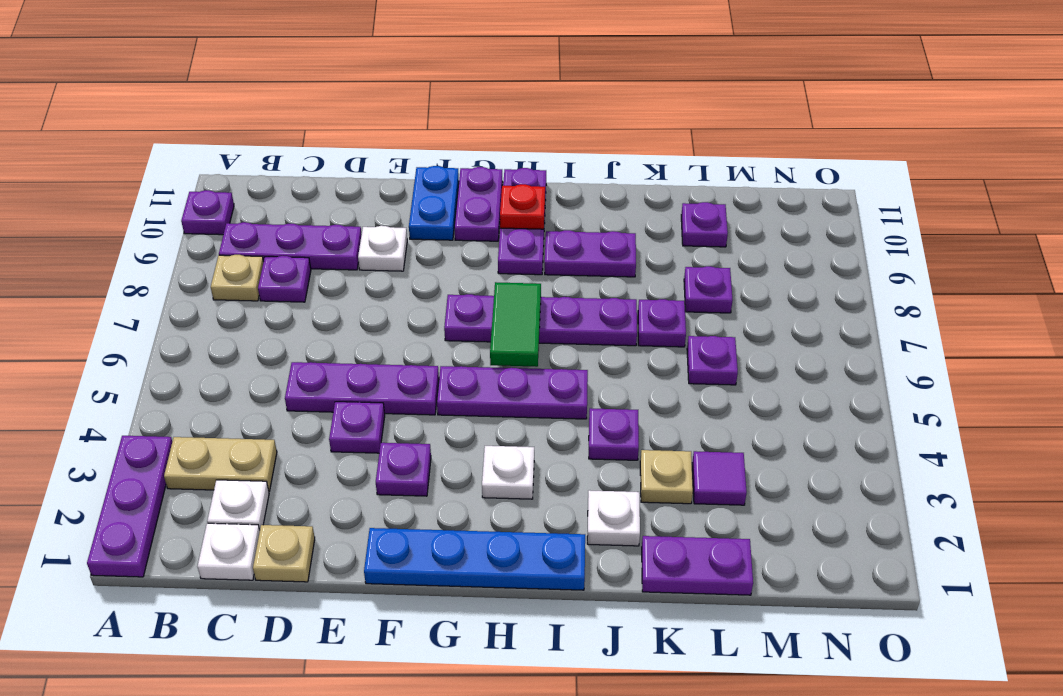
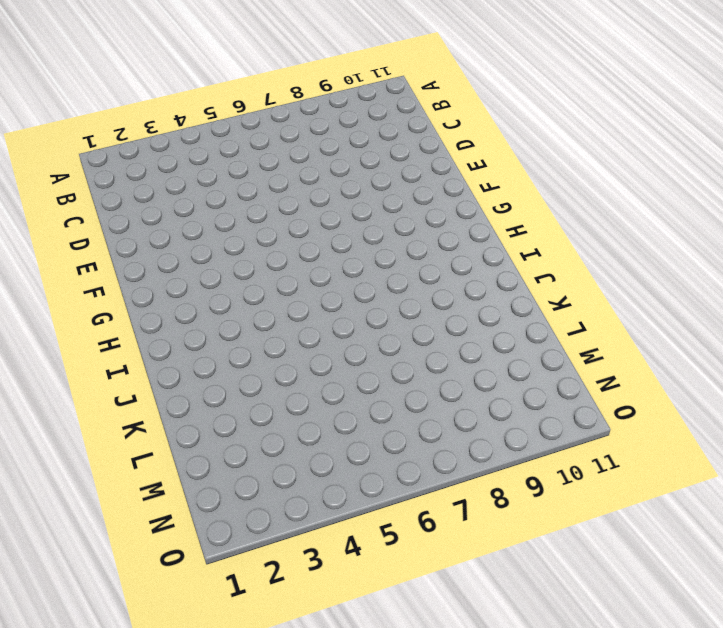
none -> purple plate A1:A3 level 1
none -> purple plate A10 level 1
none -> tan plate B3:C3 level 1
none -> tan plate B8 level 1

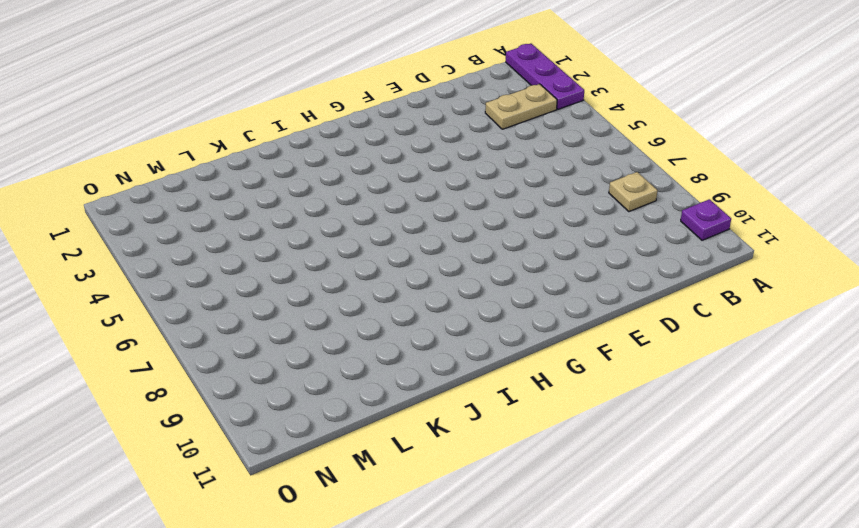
none -> purple plate B9:D9 level 1
none -> white plate C1 level 1
none -> white plate C2 level 1
none -> purple plate C8 level 1

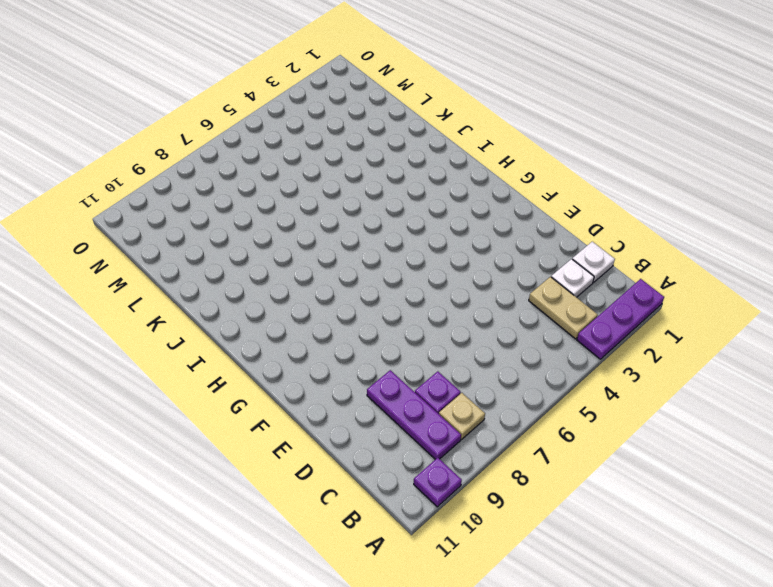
none -> tan plate D1 level 1
none -> purple plate D5:F5 level 1
none -> purple plate E4 level 1
none -> white plate E9 level 1

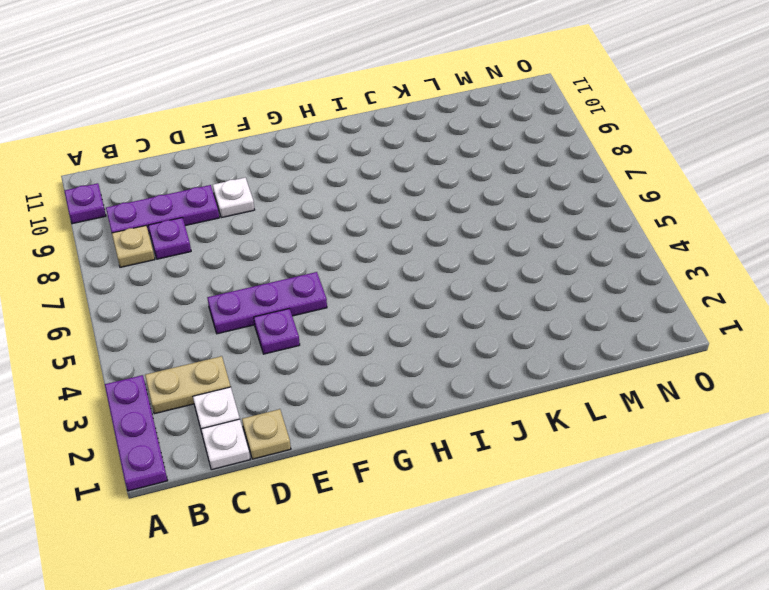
none -> blue plate F1:I1 level 1
none -> purple plate F3 level 1
none -> blue plate F10:F11 level 1
none -> purple plate G5:I5 level 1

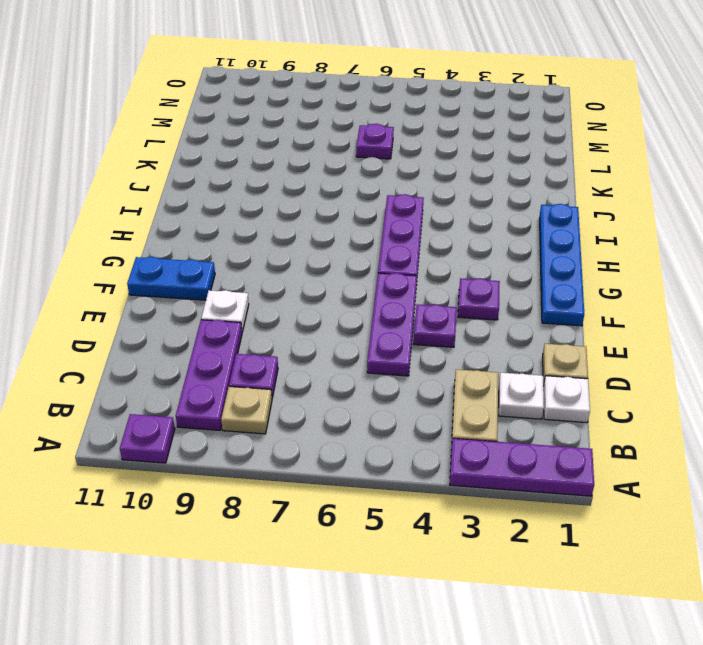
none -> purple plate G7:J7 level 1
none -> purple plate G10:G11 level 1
none -> white plate H3 level 1
none -> purple plate H9:H11 level 1

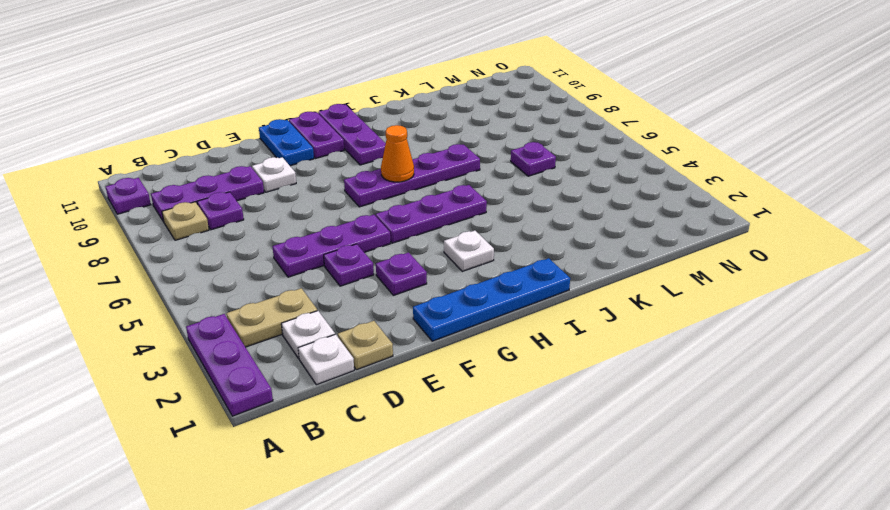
orange cone H7 level 2 -> green tile H6:H7 level 2
none -> purple plate I9:J9 level 1
none -> white plate J2 level 1
none -> purple plate J4 level 1
none -> purple plate K1:L1 level 1

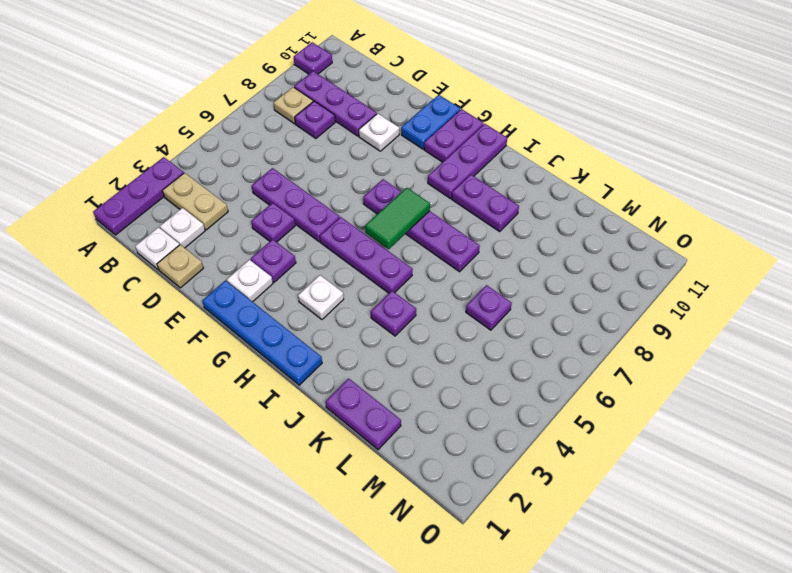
white plate F2 level 1 -> white plate J2 level 1
none -> tan plate K3 level 1
none -> purple plate K7 level 1
none -> purple tile L3 level 1
none -> purple plate L8 level 1

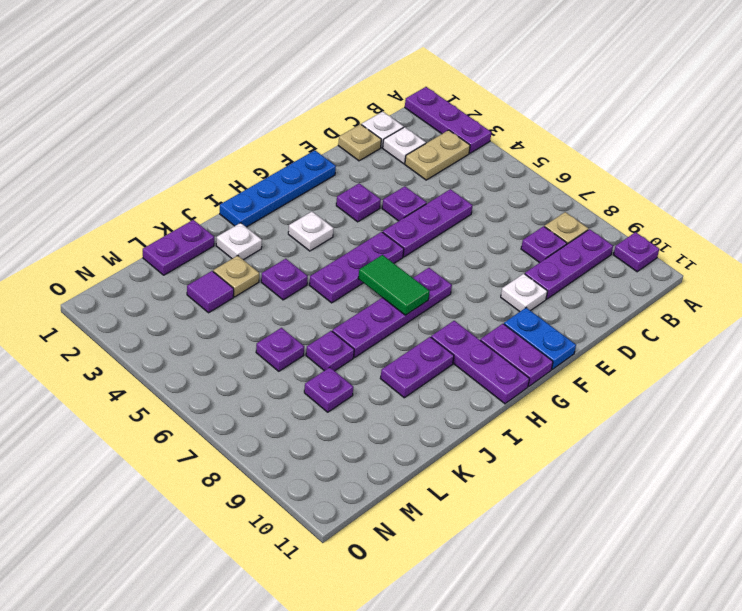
none -> purple plate L10 level 1
none -> red plate H10 level 2

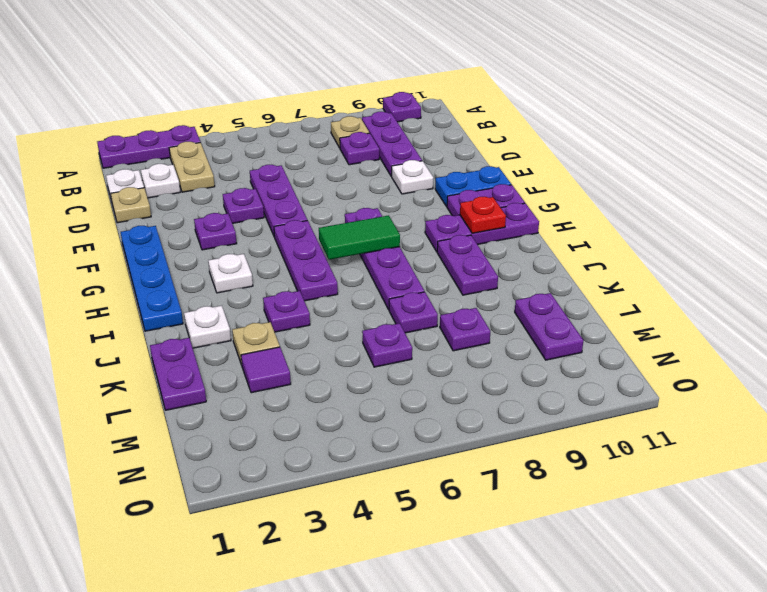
purple plate L10:M10 level 1 -> purple plate L10 level 1

